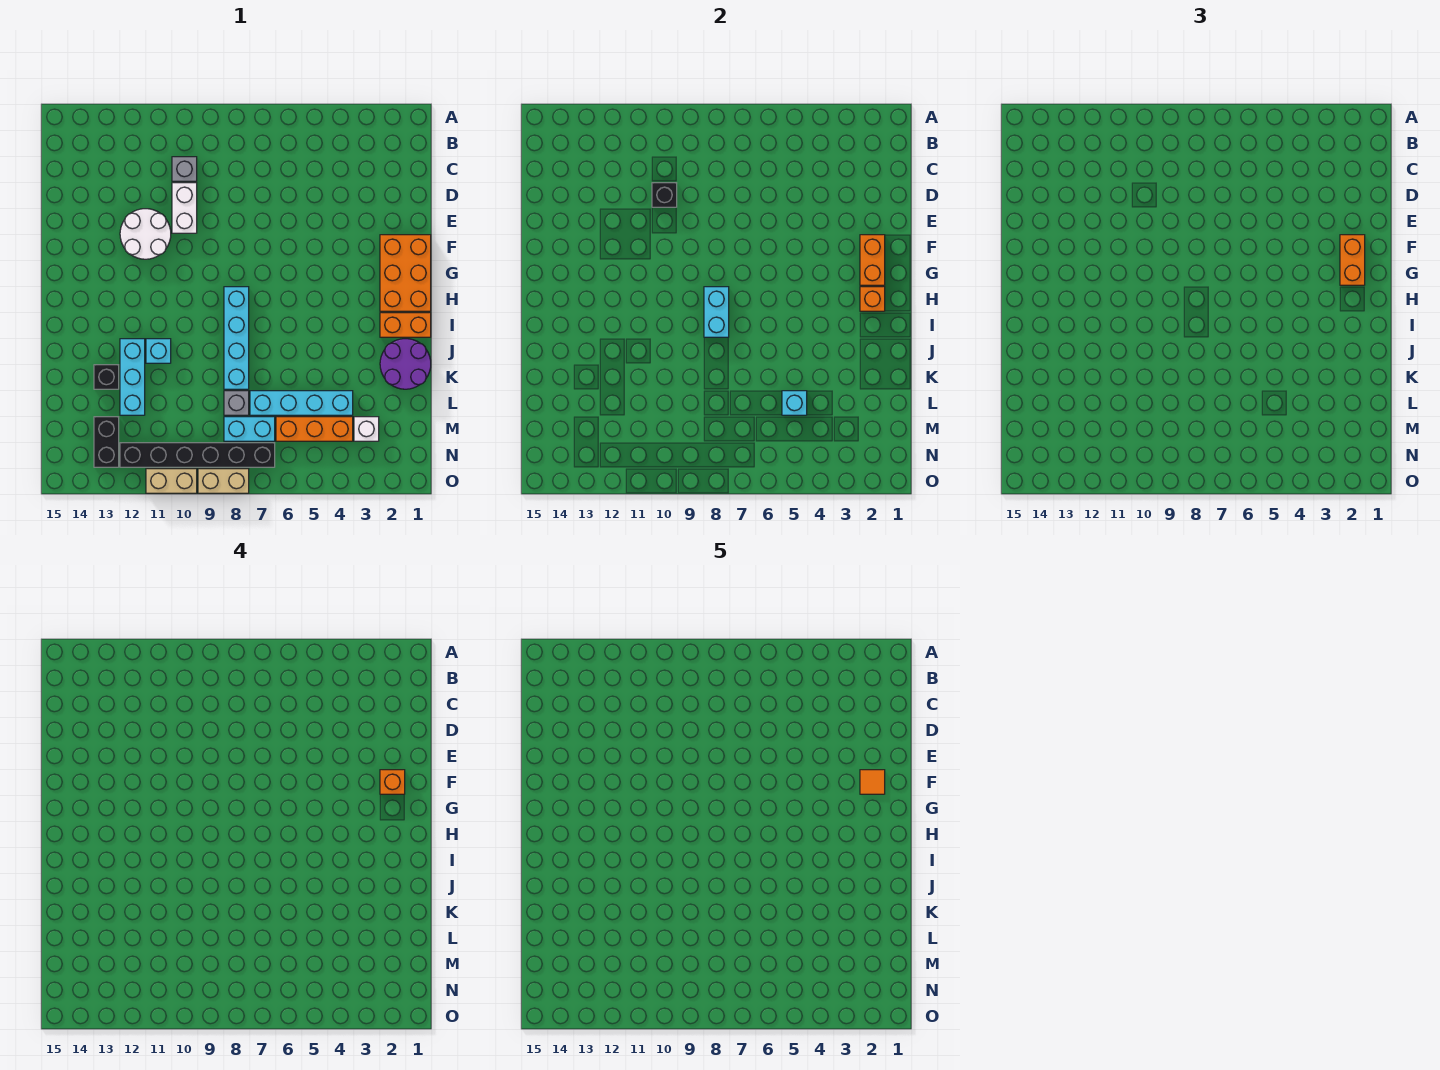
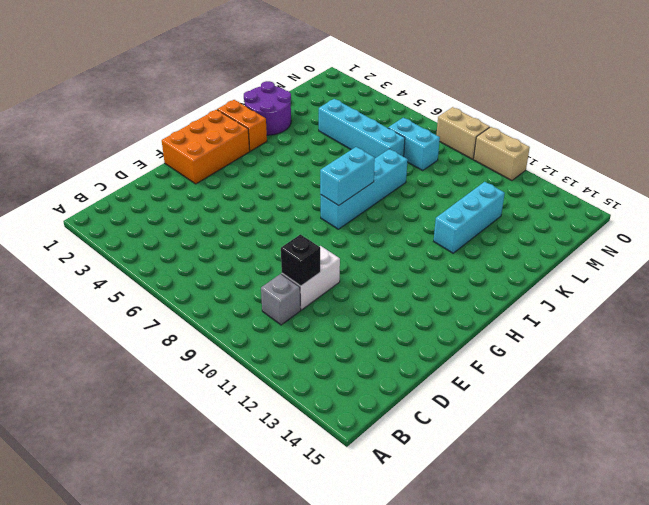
none -> white round brick E11:F12 level 1
none -> cyan brick J11 level 1
none -> black brick K13 level 1

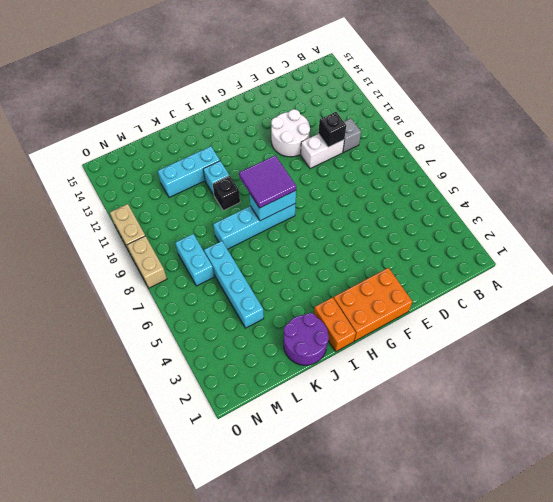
purple tile H8:I9 level 3 -> none
black brick J10 level 1 -> black brick K13 level 1
none -> grey brick L8 level 1
none -> white brick M3 level 1
none -> orange brick M4:M6 level 1

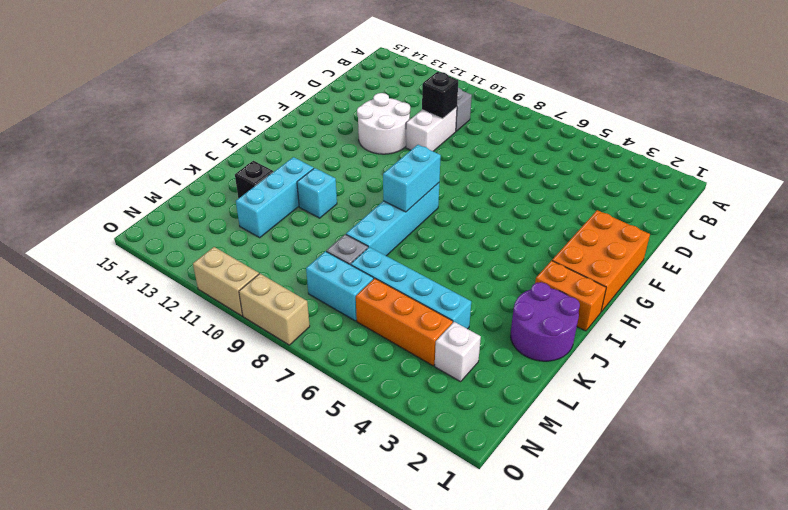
none -> black brick M13:N13 level 1
none -> black brick N7:N12 level 1
none -> orange brick F2:G2 level 2

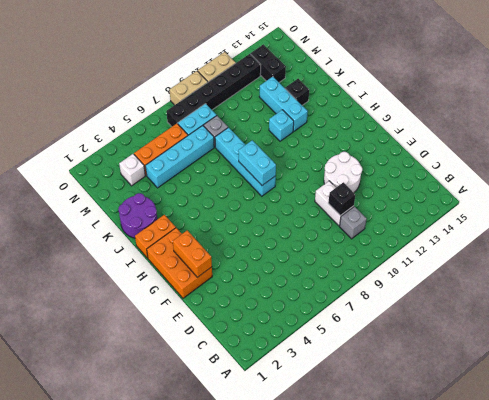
none -> orange brick H2 level 2
none -> cyan brick L5 level 2
none -> orange brick F2:G2 level 3

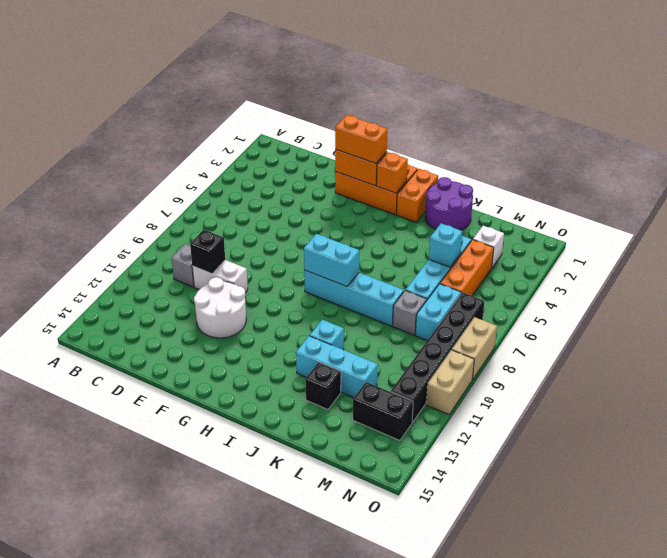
none -> orange brick F2 level 4
none -> orange tile F2 level 5

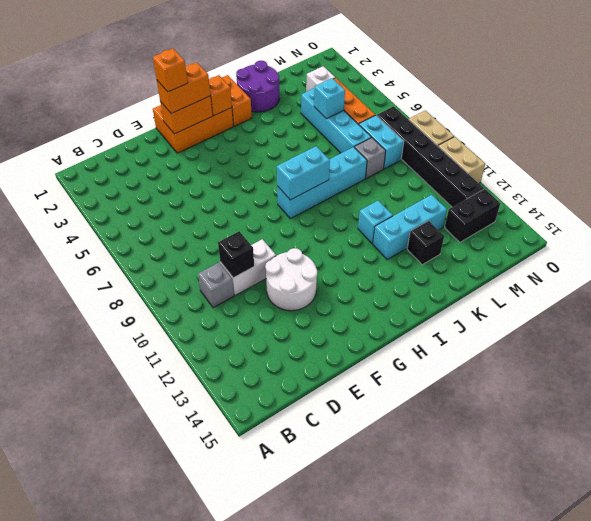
none -> orange tile F2 level 5

